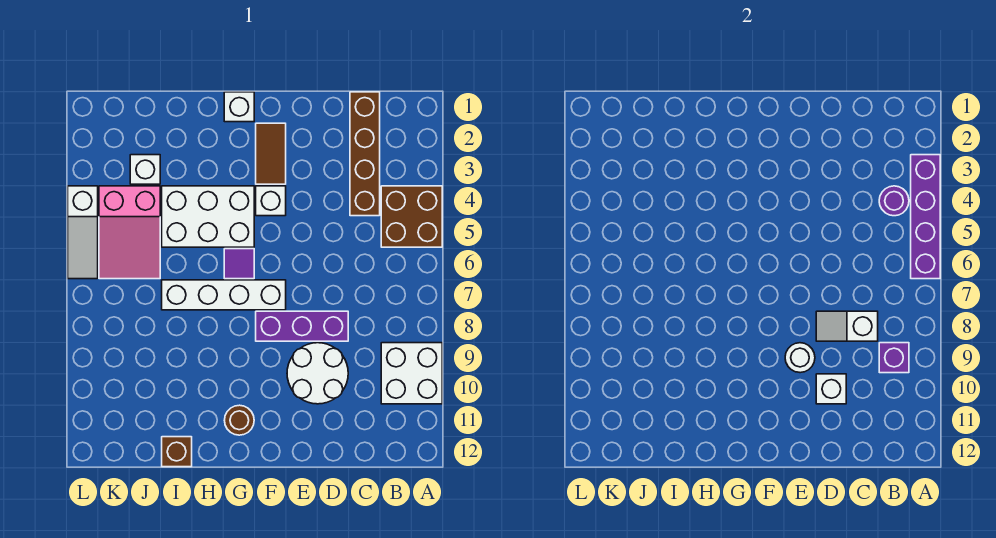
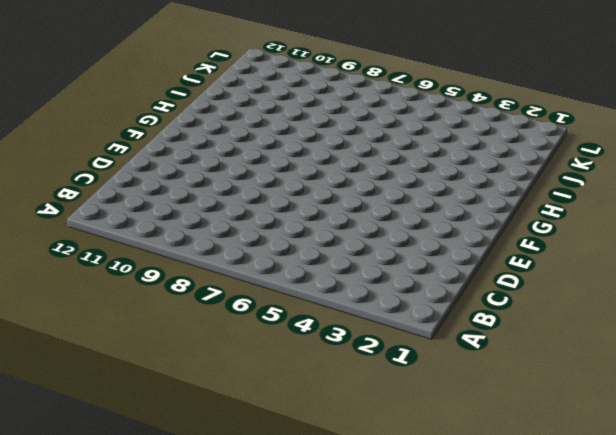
none -> brown brick A4:B5 level 1
none -> white brick A9:B10 level 1
none -> brown brick C1:C4 level 1

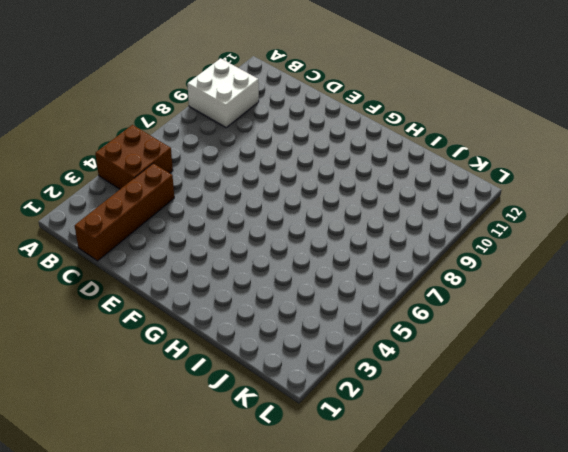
none -> purple brick D8:F8 level 1
none -> white round brick D9:E10 level 1
none -> brown tile F2:F3 level 1

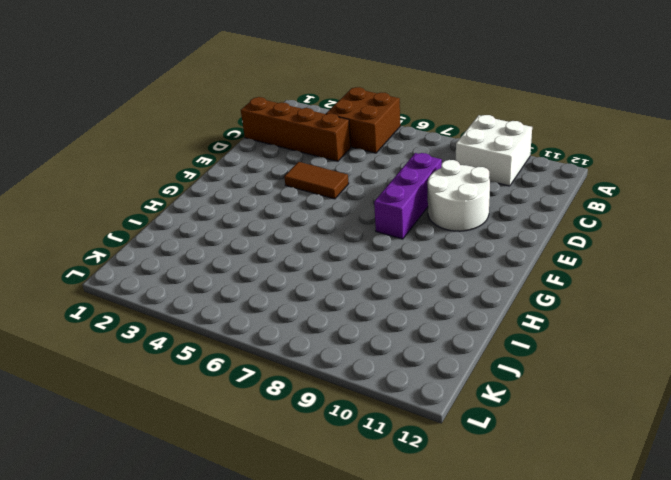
brown tile E4:E5 level 1 -> brown tile F2:F3 level 1
none -> white brick F4 level 1
none -> white brick F7:I7 level 1
none -> white brick G1 level 1

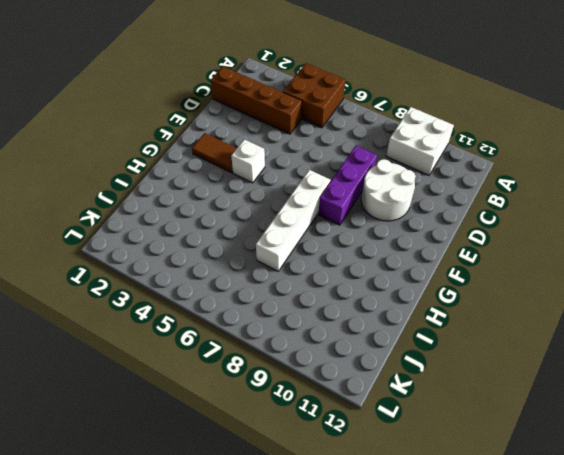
none -> white brick G1 level 1
none -> white brick G4:I5 level 1
none -> purple tile G6 level 1

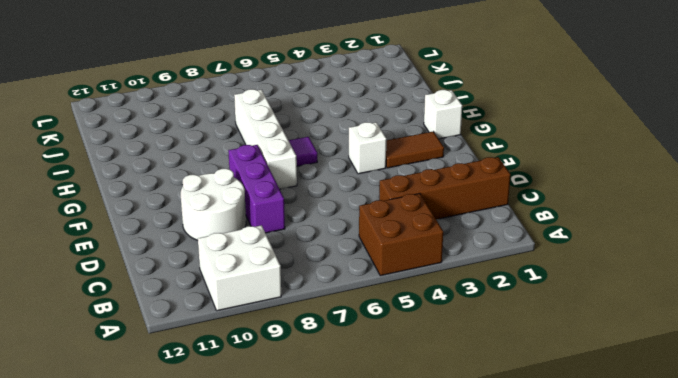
none -> white brick G4:I5 level 1
none -> brown round brick G11 level 1
none -> brown brick I12 level 1

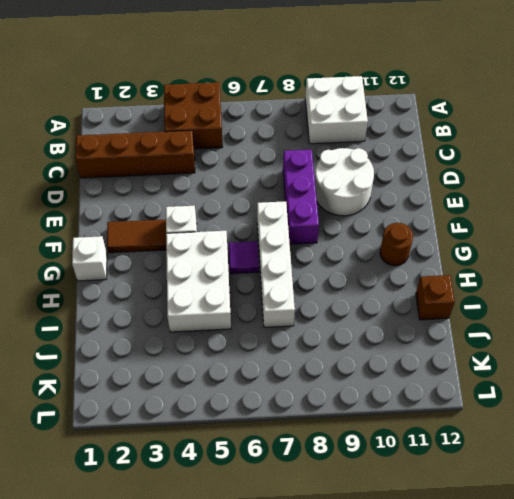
none -> white brick J3 level 1
none -> pink slope J4:K6 level 1 top 4
none -> white slope L4:L6 level 1 top 4

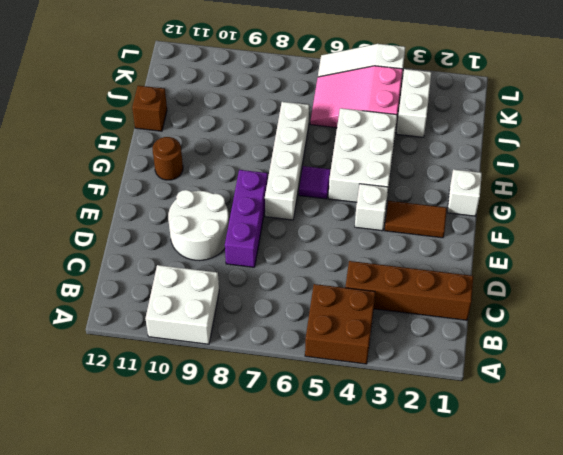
white brick J3:K3 level 1 -> white brick J3 level 1
none -> purple brick A3:A6 level 2
none -> purple round brick B4 level 2
none -> purple brick B9 level 2

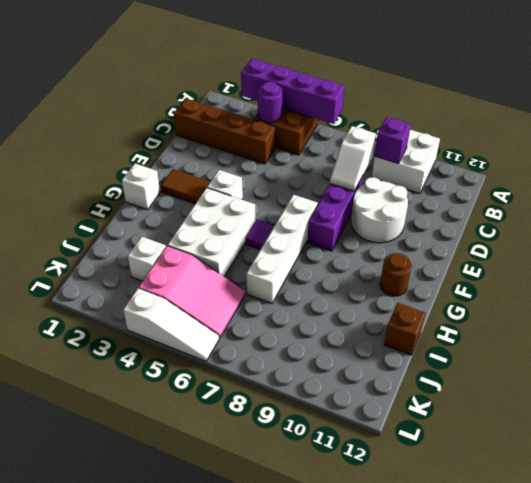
none -> white brick D10 level 2
none -> white round brick E9 level 2

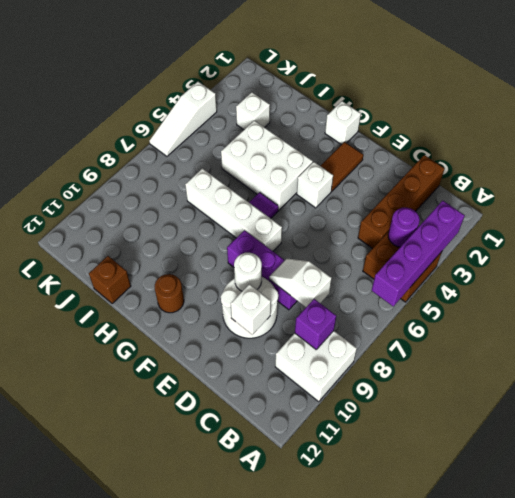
none -> pink slope J4:K6 level 1 top 4

